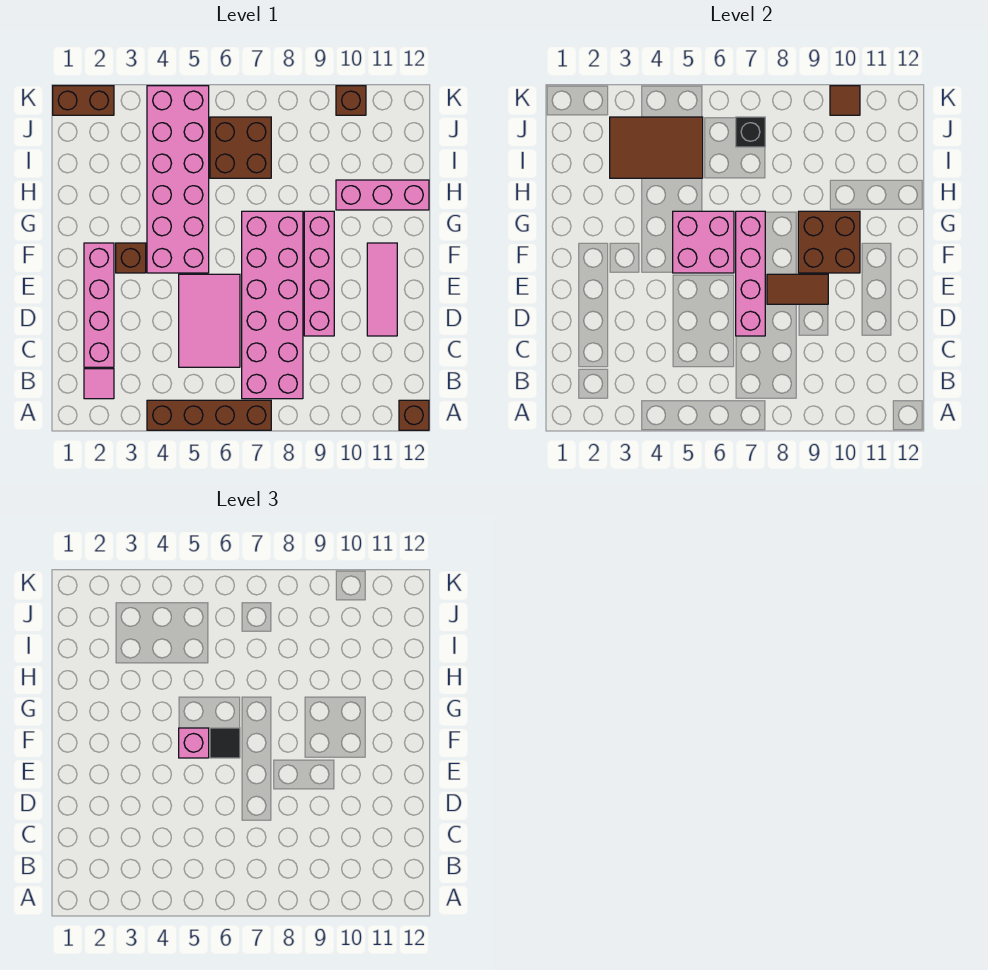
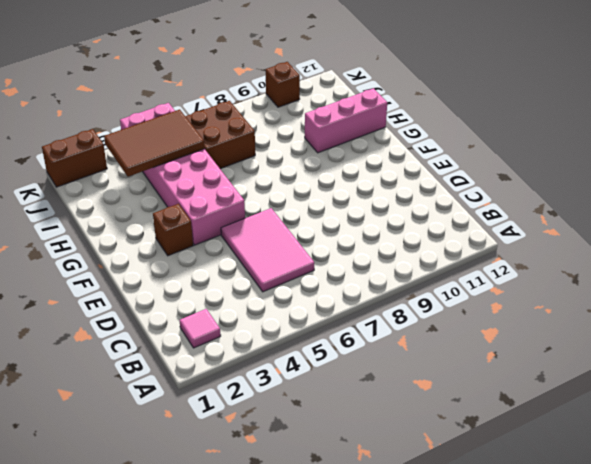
none -> brown brick A4:A7 level 1
none -> brown brick A12 level 1
none -> pink brick B7:G8 level 1

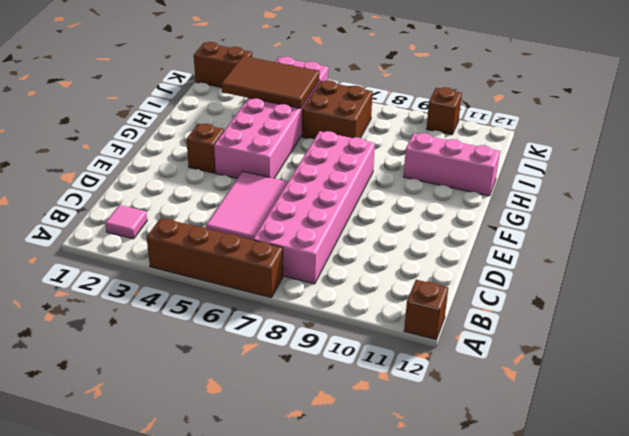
none -> pink brick C2:F2 level 1
none -> pink brick D9:G9 level 1
none -> pink tile D11:F11 level 1

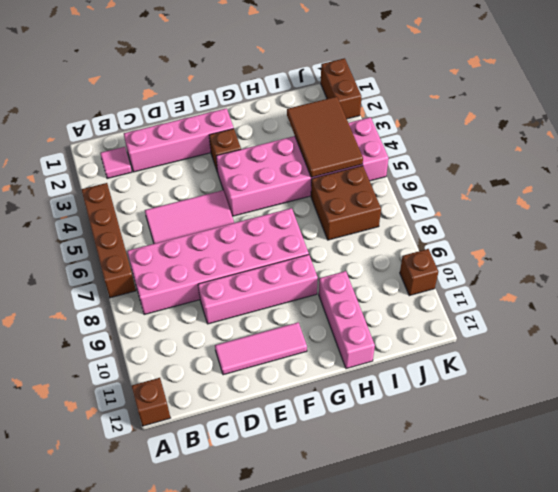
none -> pink brick D7:G7 level 2
none -> brown tile E8:E9 level 2
none -> pink brick F5:G6 level 2

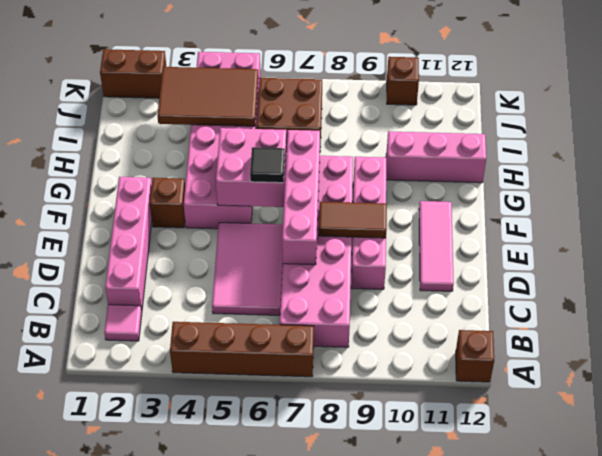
none -> brown brick F9:G10 level 2
none -> black brick J7 level 2
none -> brown tile K10 level 2

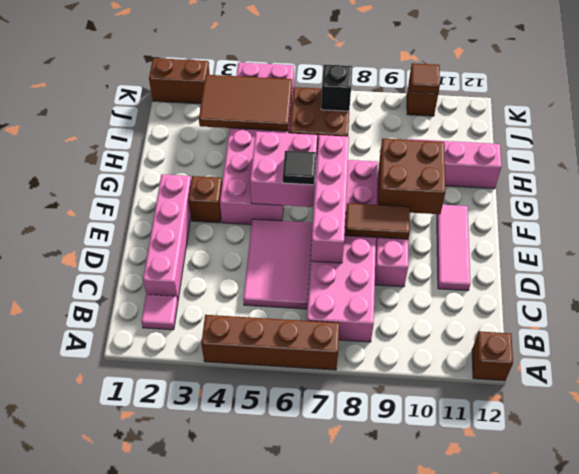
none -> pink brick F5 level 3

